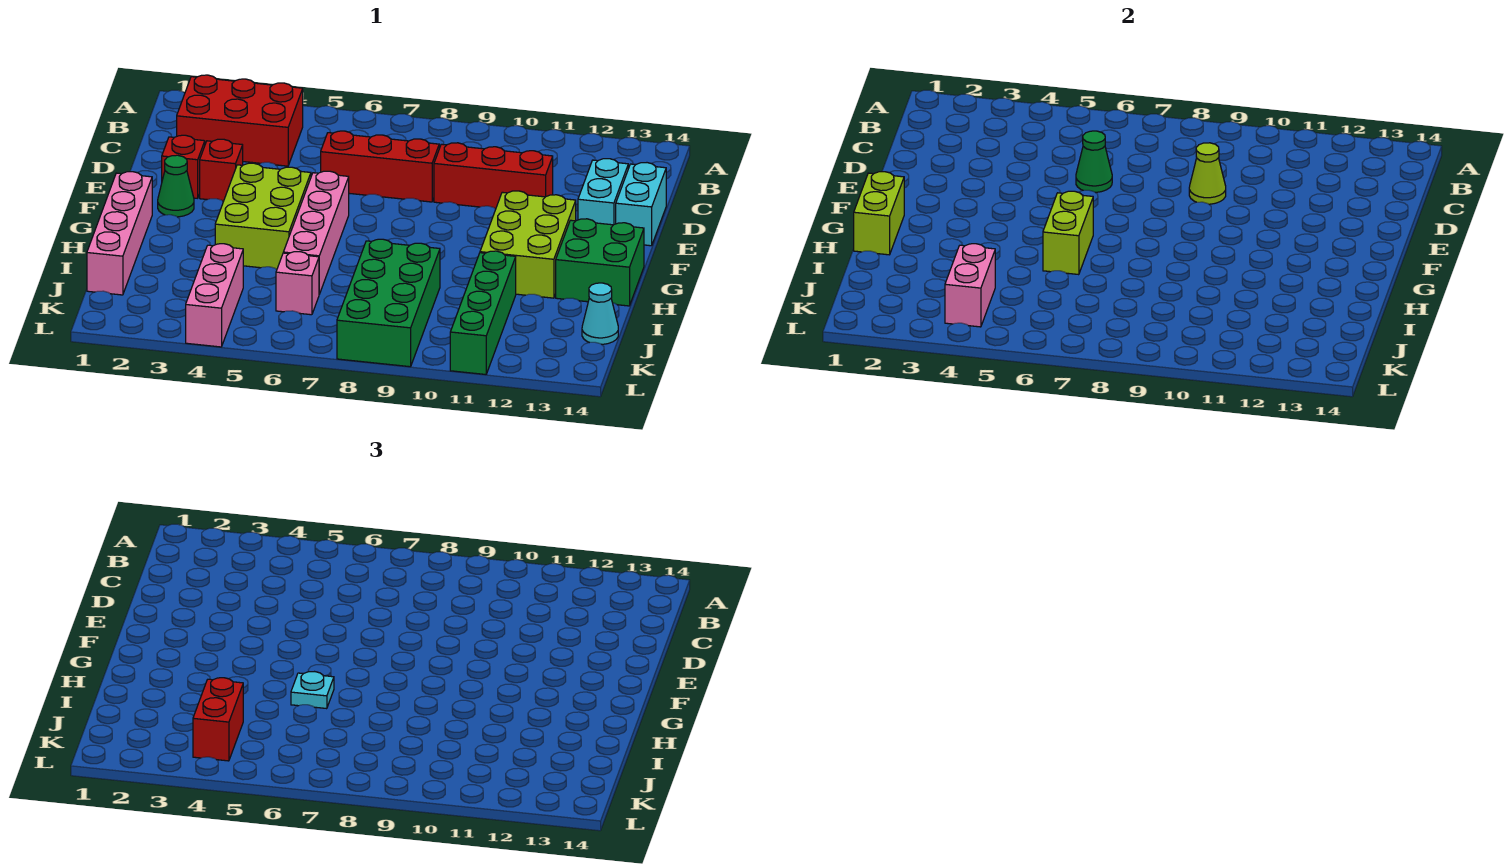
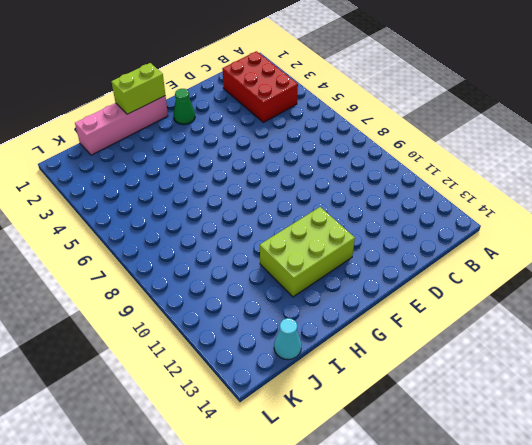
none -> red brick D6:D8 level 1
none -> red brick D9:D11 level 1
none -> cyan brick D13:E13 level 1

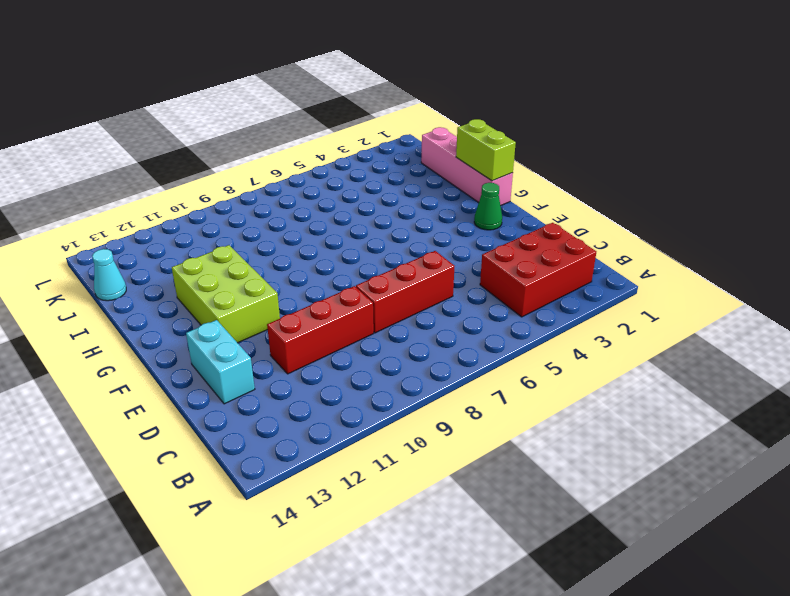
none -> cyan brick D14:E14 level 1
none -> red brick E2 level 1
none -> red brick E3 level 1

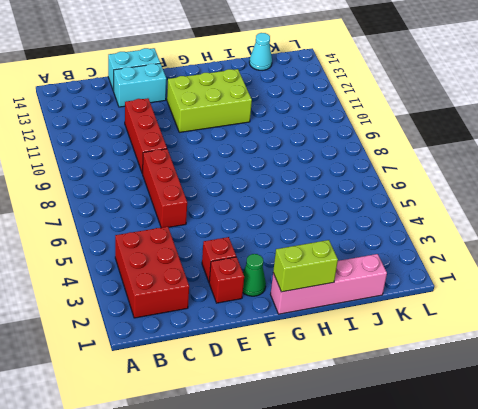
none -> lime brick F4:H5 level 1
none -> pink brick F6:I6 level 1
none -> green brick G13:H14 level 1

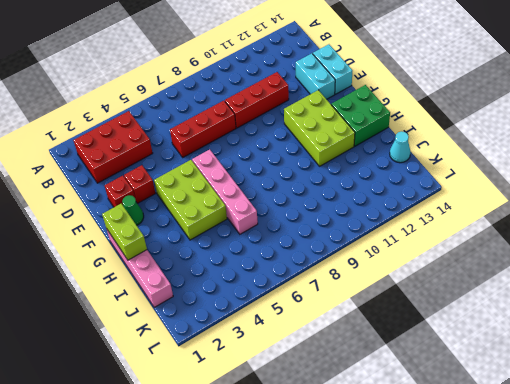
none -> green brick I8:L9 level 1
none -> green brick I11:L11 level 1
none -> pink brick J4:L4 level 1

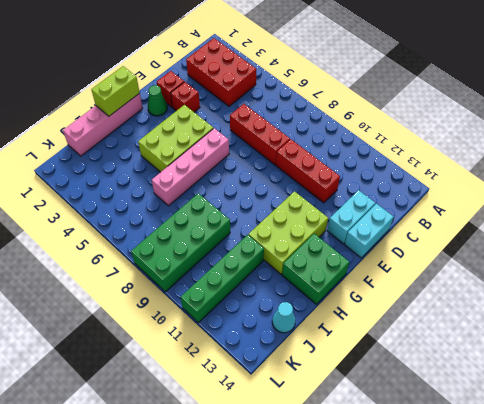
none -> pink brick J4:L4 level 1
none -> pink brick J6 level 1
none -> green cone D6 level 2

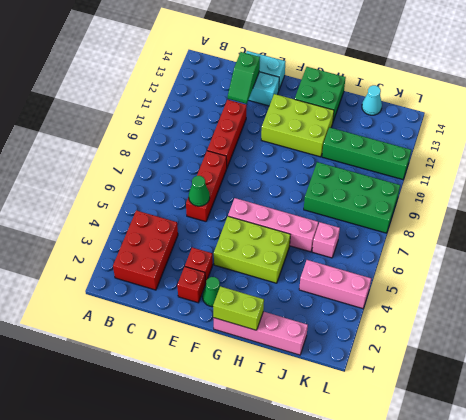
green slope D12:D13 level 2 top 13 -> none
none -> lime cone D9 level 2
none -> lime brick G6:H6 level 2
none -> pink brick J4:K4 level 2

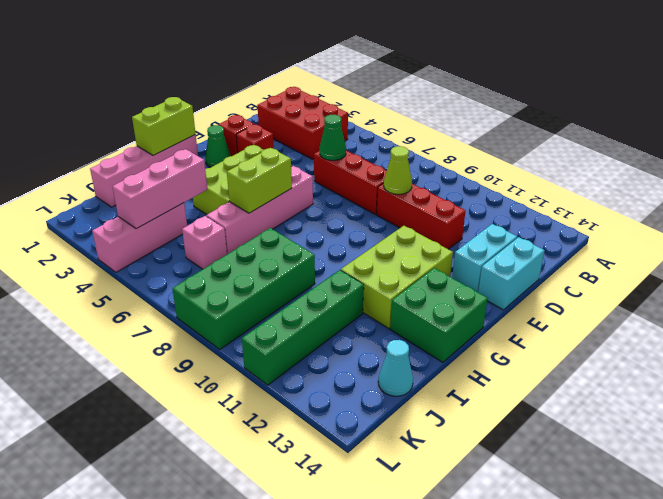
pink brick I4:K4 level 2 -> pink brick J4:K4 level 2
none -> cyan plate H6 level 3
none -> red brick J4:K4 level 3

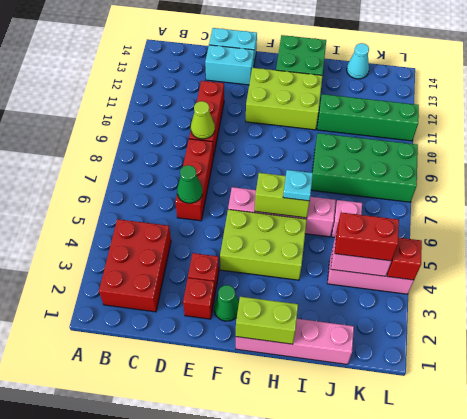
red brick L4 level 2 -> none

